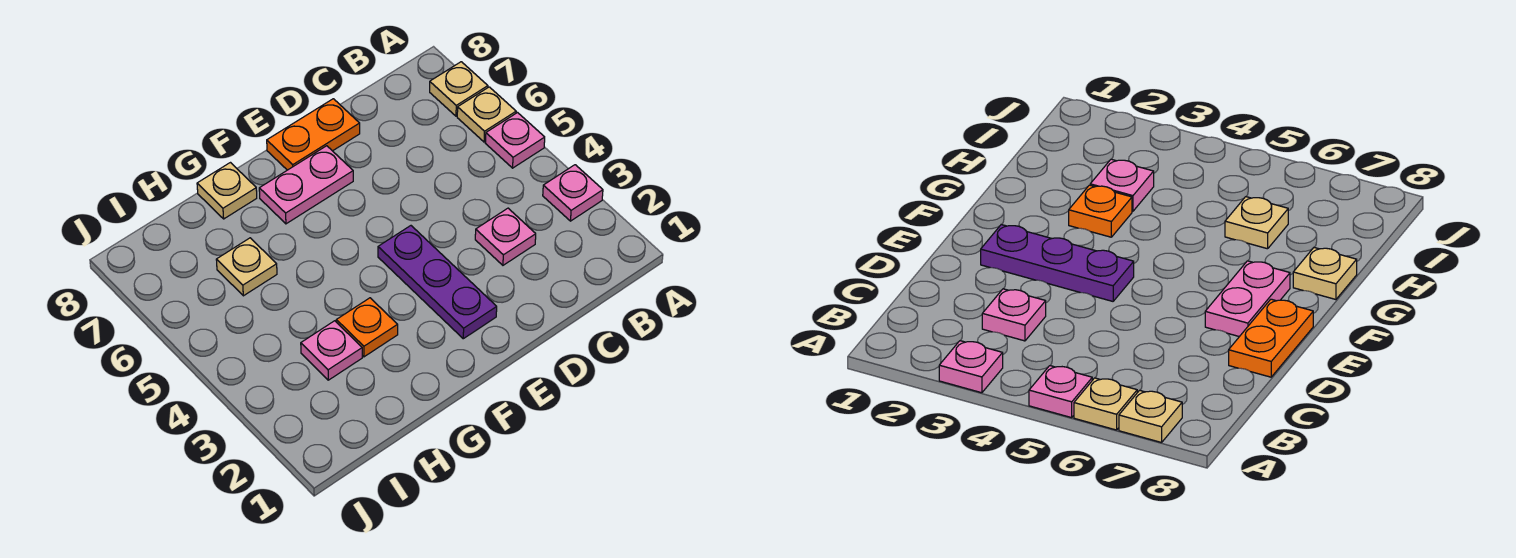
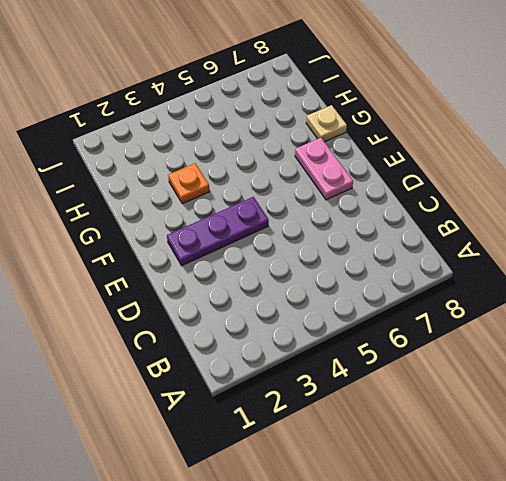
none -> pink plate A3 level 1
none -> pink plate A5 level 1
none -> tan plate A6 level 1

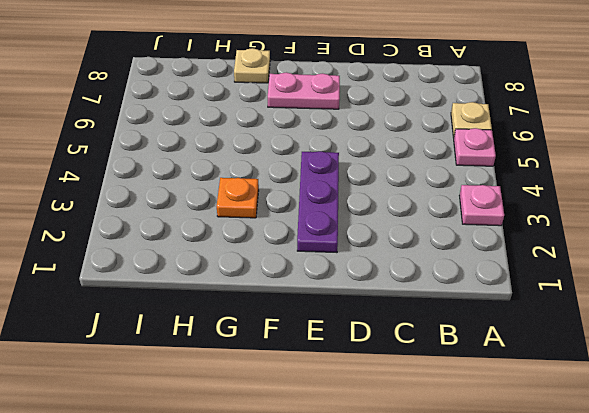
none -> tan plate A7 level 1
none -> pink plate C3 level 1
none -> orange plate D8:E8 level 1

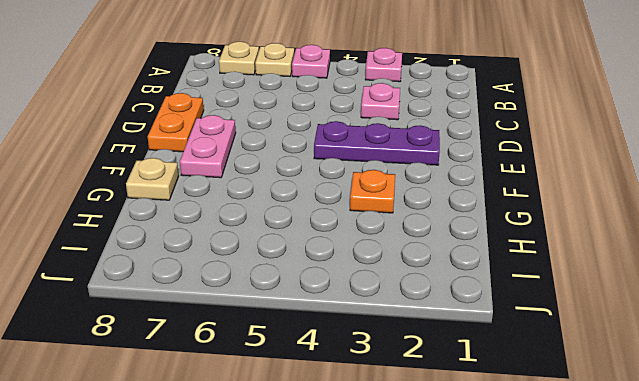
none -> pink plate H3 level 1
none -> tan plate H6 level 1

